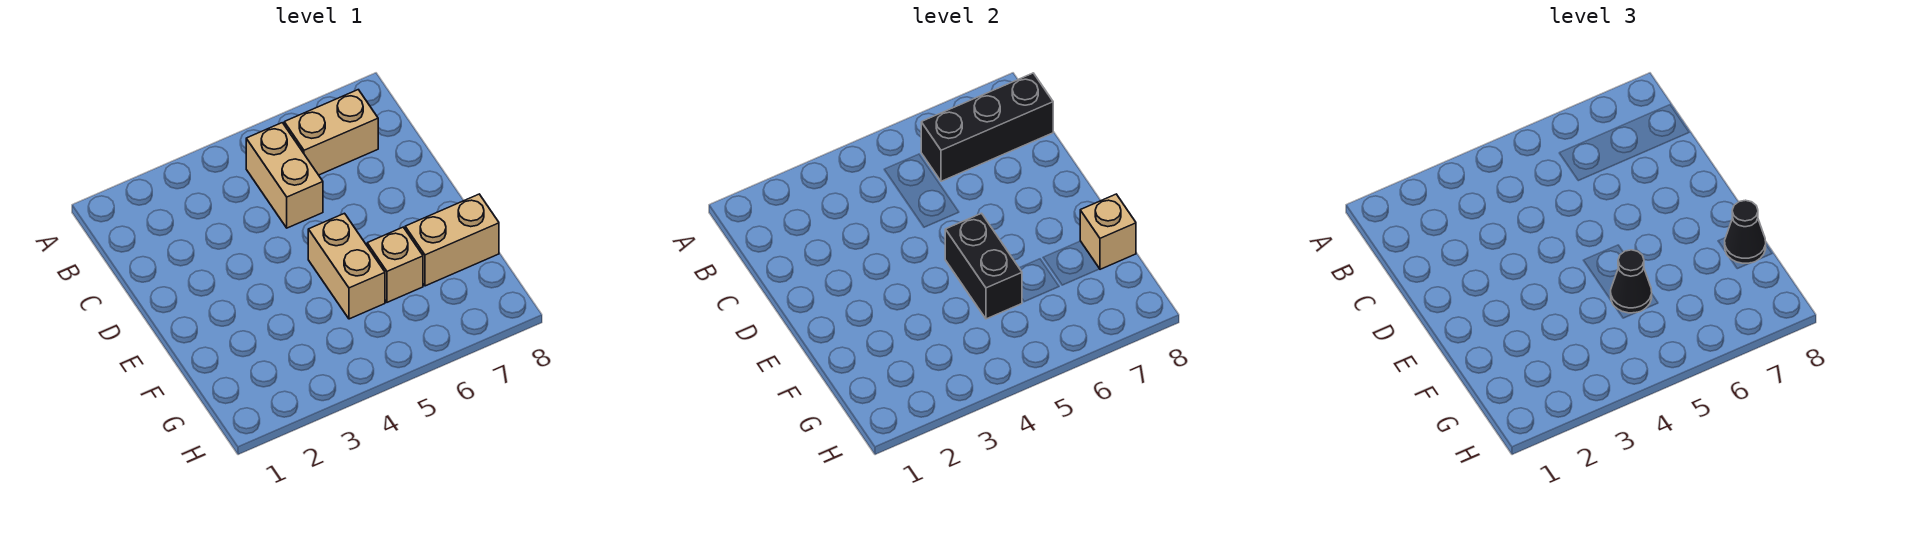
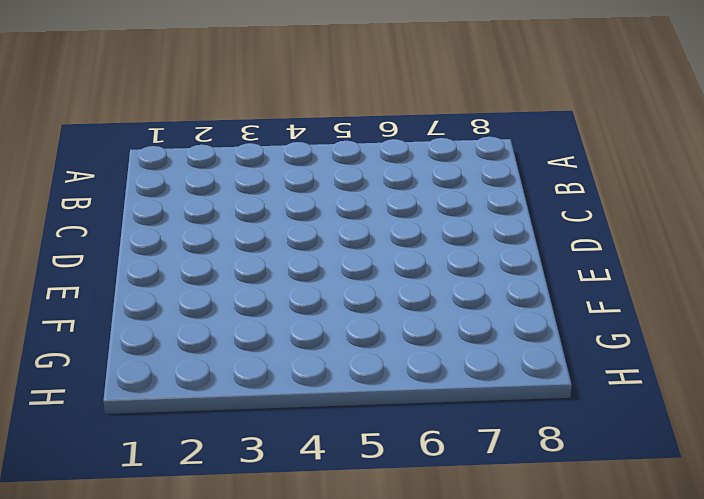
none -> tan brick B5:C5 level 1
none -> tan brick B6:B7 level 1

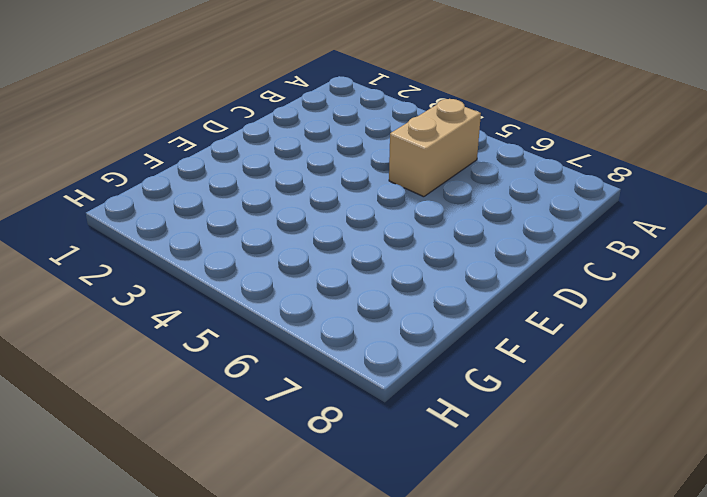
none -> tan brick B6:B7 level 1
none -> tan brick E5:F5 level 1

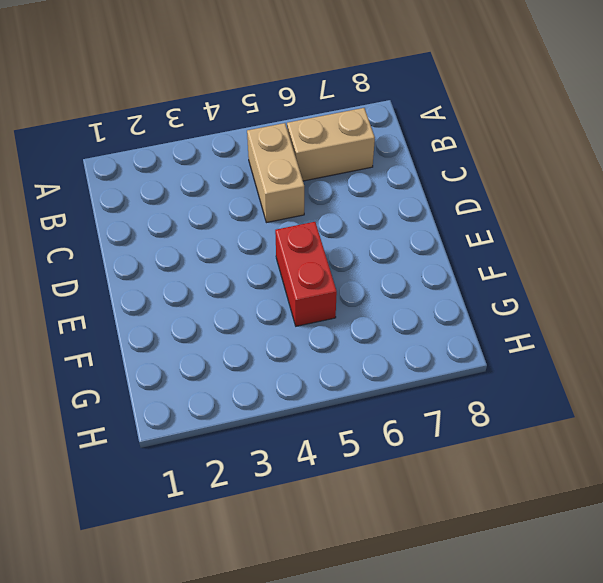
red brick E5:F5 level 1 -> tan brick E5:F5 level 1
none -> tan brick F6 level 1
none -> tan brick F7:F8 level 1

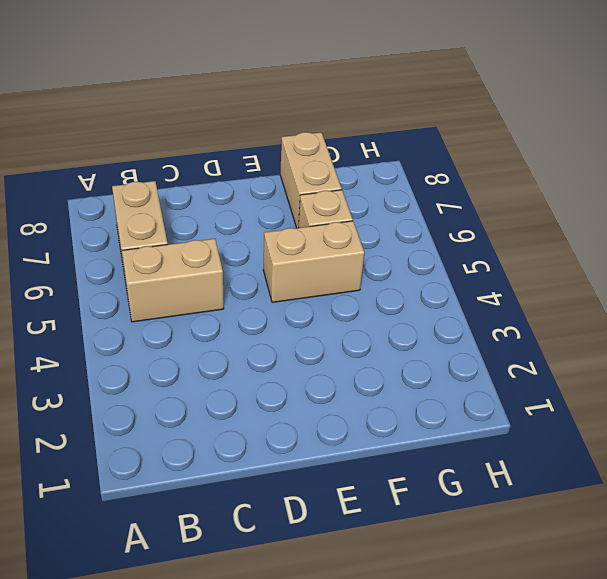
none -> black brick B6:B8 level 2
none -> black brick E5:F5 level 2

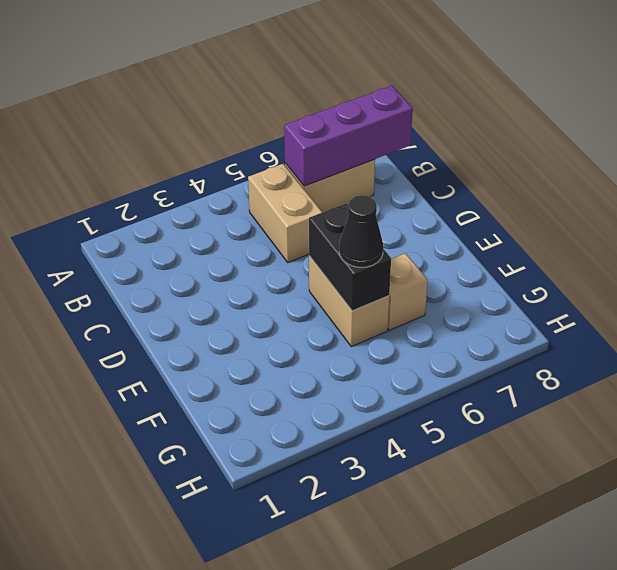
purple brick B6:B8 level 2 -> black brick B6:B8 level 2
none -> tan brick F7:F8 level 1
none -> tan brick F8 level 2

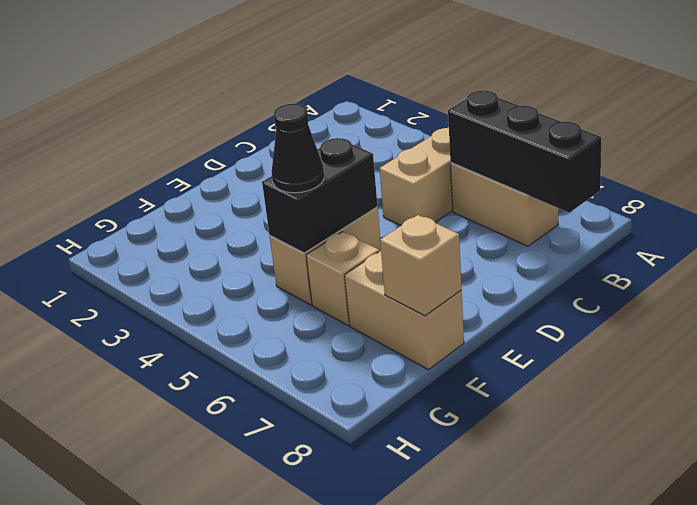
none -> black cone F8 level 3

